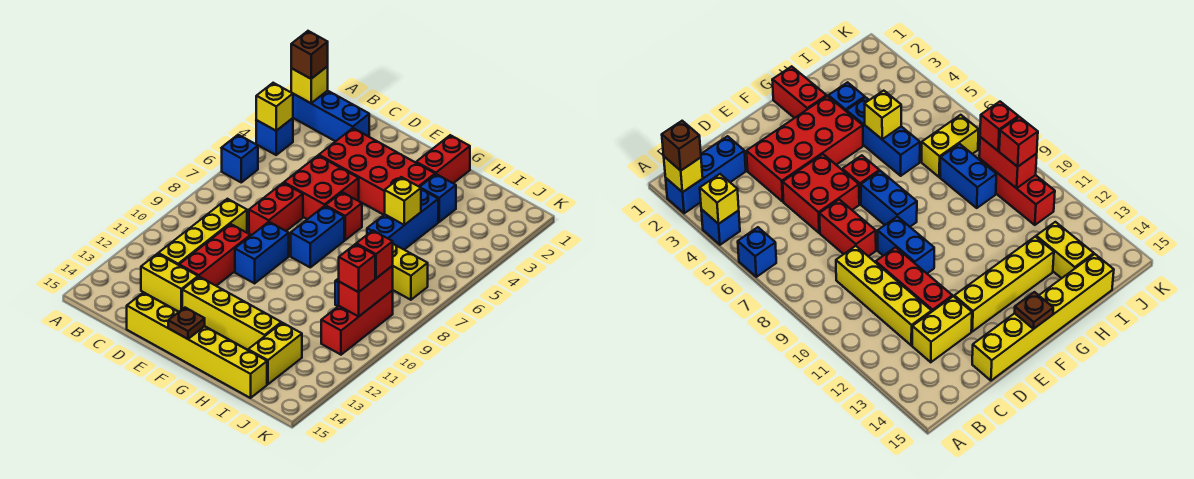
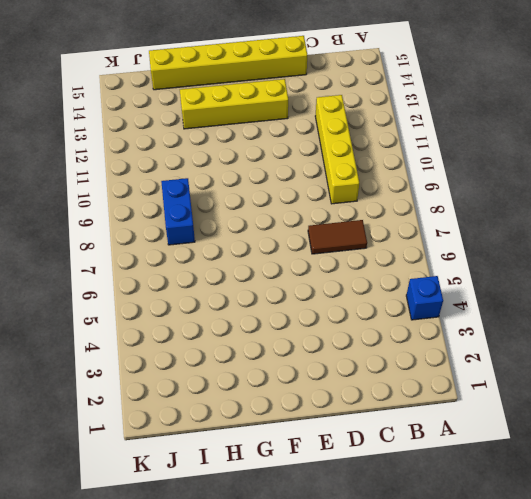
brown tile C7:D7 level 1 -> red brick D7:D8 level 1
none -> blue brick A2:C2 level 1
none -> blue brick A6 level 1
none -> yellow brick C13:D13 level 1

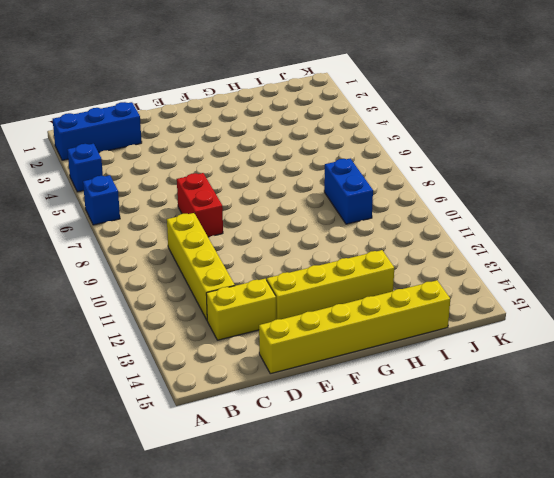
none -> red brick D3:G4 level 1
none -> red brick D5:E6 level 1
none -> red brick D10:D12 level 1

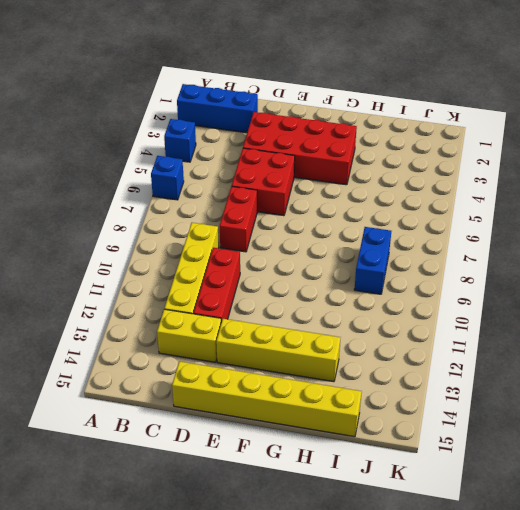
none -> blue brick E9:E10 level 1
none -> red brick F6 level 1
none -> blue brick F7:F8 level 1

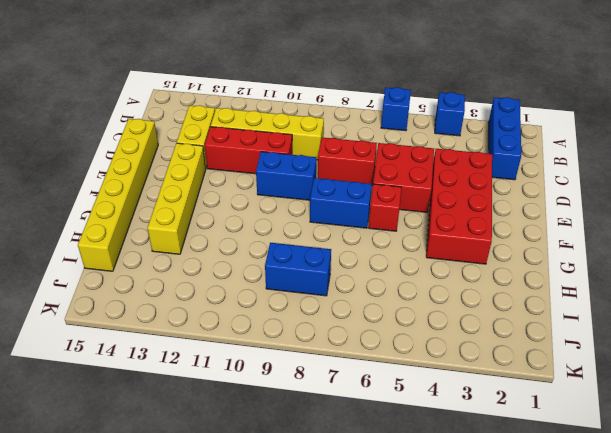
none -> red brick G1:G2 level 1
none -> blue brick H3 level 1
none -> blue brick H4:H6 level 1

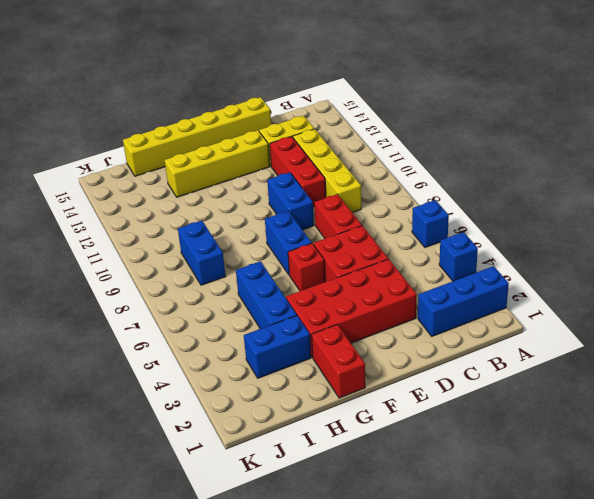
blue brick H3:I3 level 1 -> blue brick H3 level 1
none -> yellow brick I7:J7 level 1
none -> yellow brick I13:I14 level 1
none -> red brick J9:J11 level 1

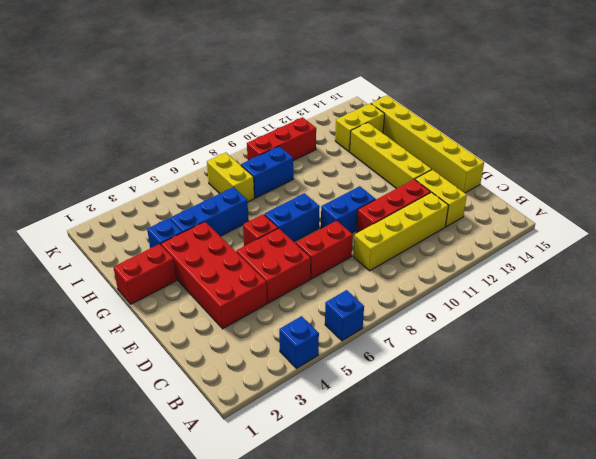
none -> blue brick A2:C2 level 1
none -> yellow brick A2 level 2
none -> yellow brick A4 level 2

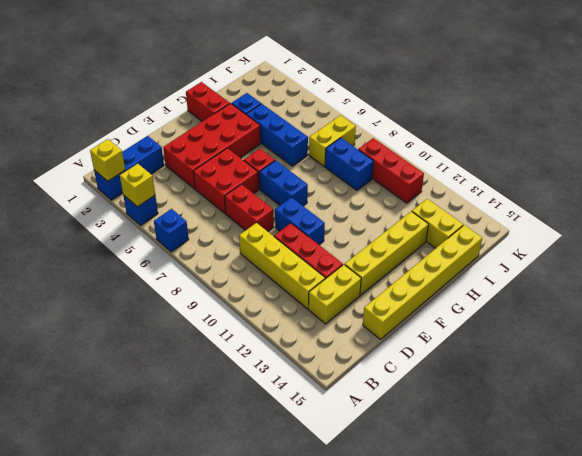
none -> brown plate F15 level 2
none -> yellow brick H5 level 2
none -> red brick J9:J10 level 2

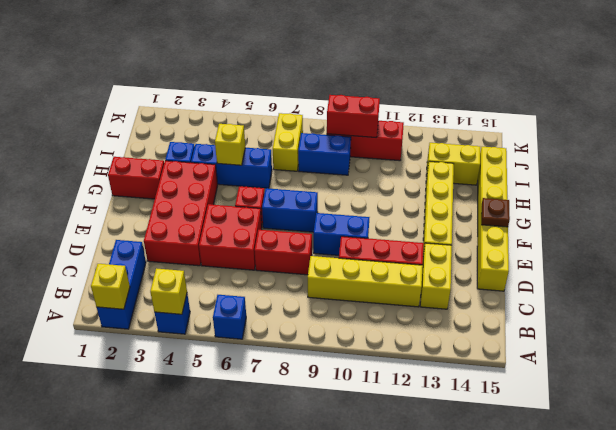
none -> brown brick A2 level 3
none -> red brick J9 level 3
none -> red brick J10 level 3

